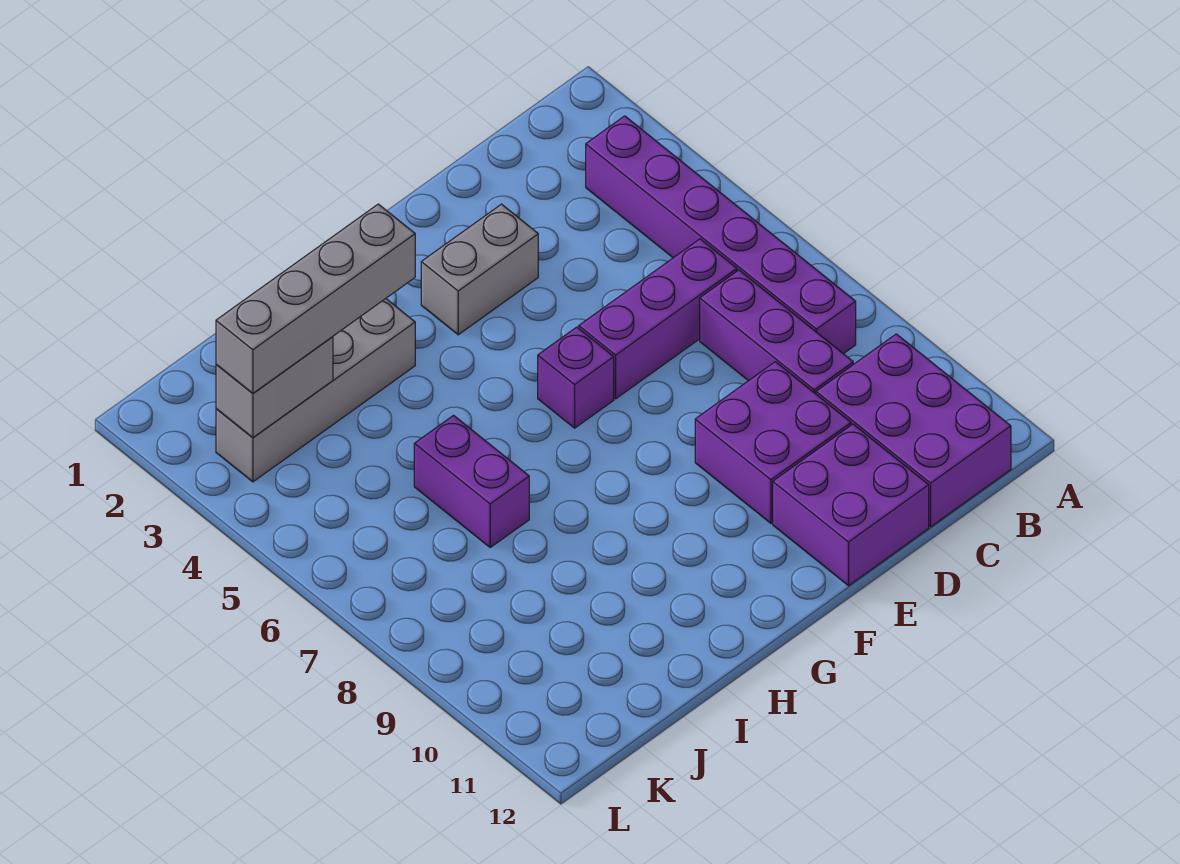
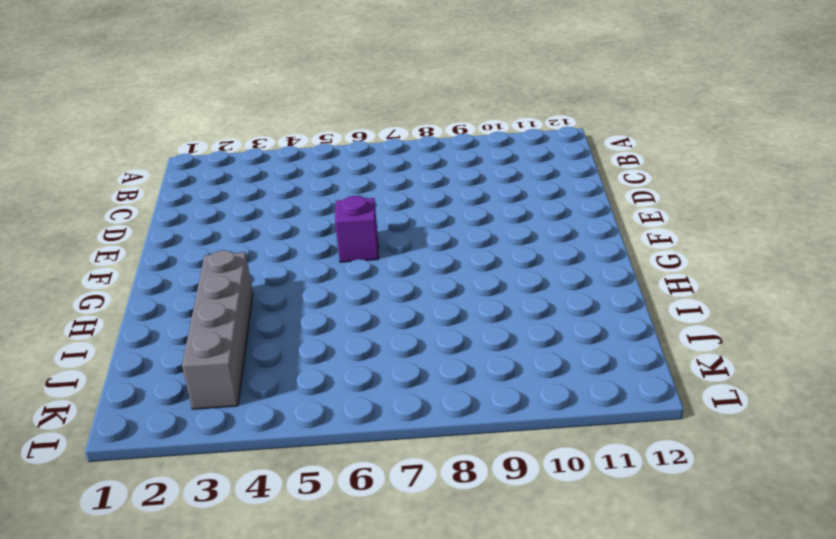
none -> purple brick B3:B8 level 1
none -> purple brick B10:C12 level 1
none -> purple brick C6:E6 level 1

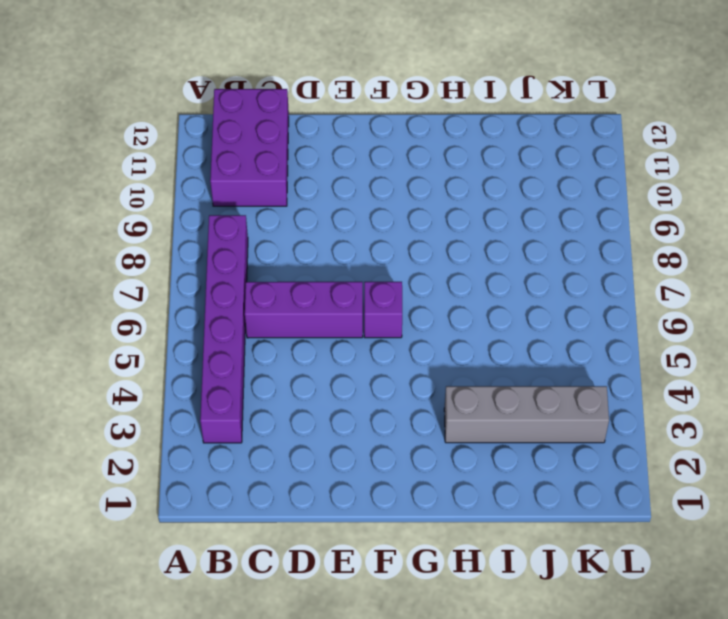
none -> purple brick C7:C9 level 1
none -> purple brick D9:E10 level 1
none -> purple brick D11:E12 level 1

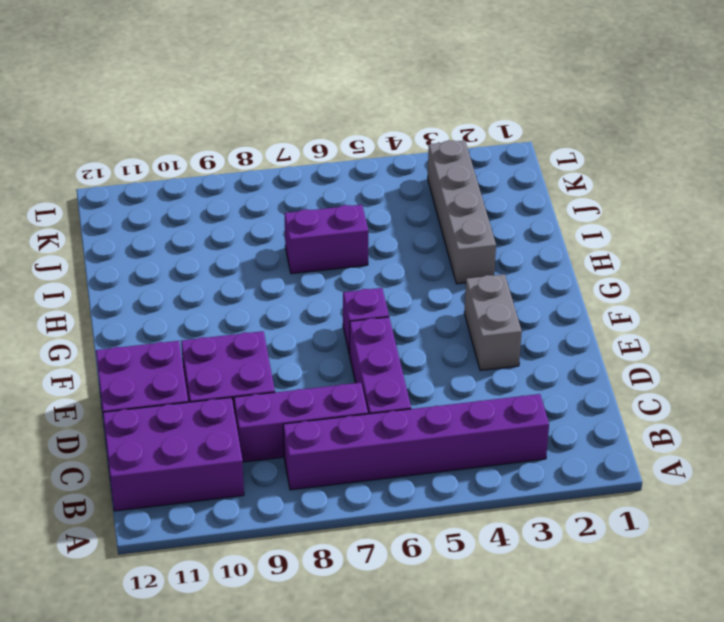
none -> grey brick J3:K3 level 2
none -> grey brick H3:K3 level 3

